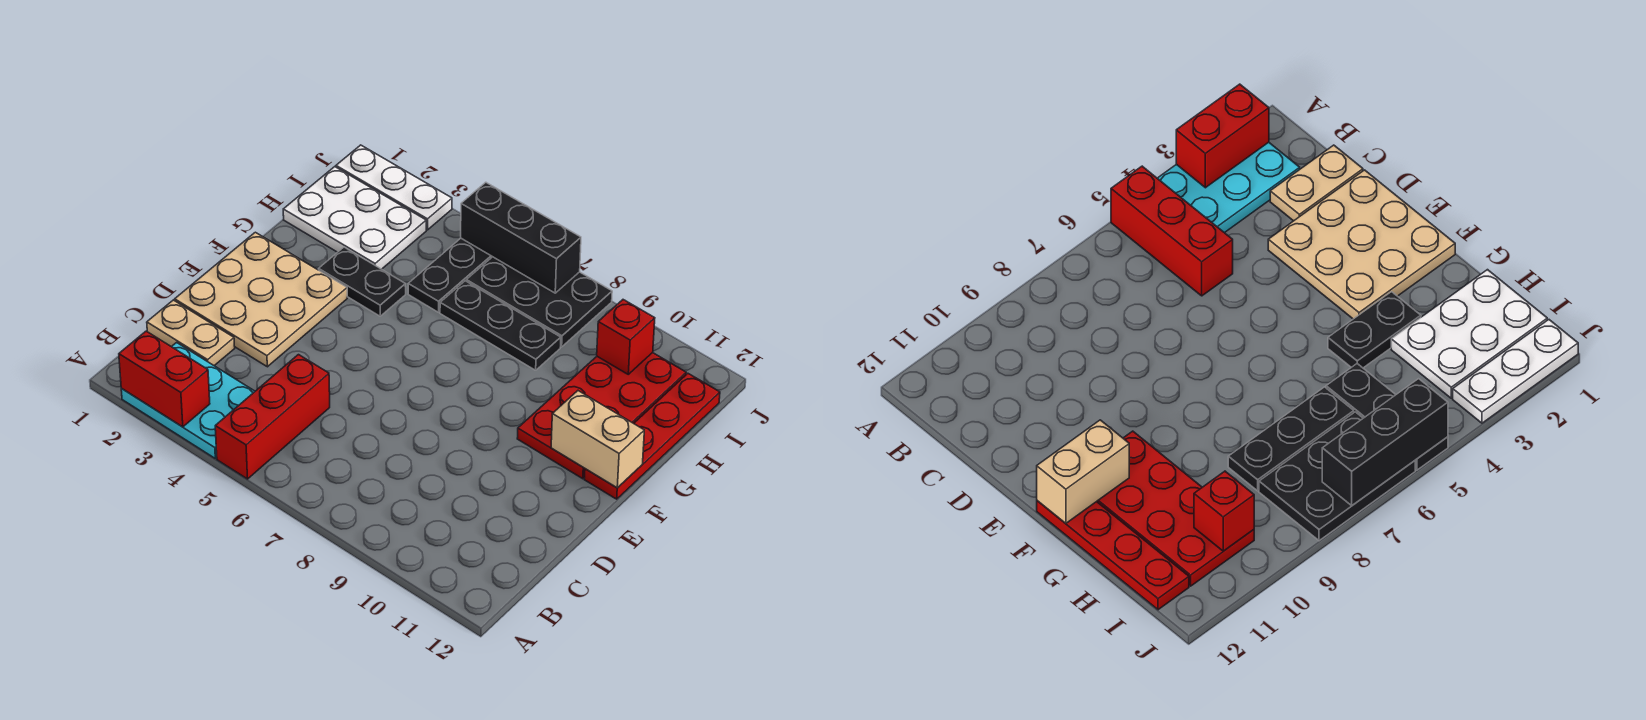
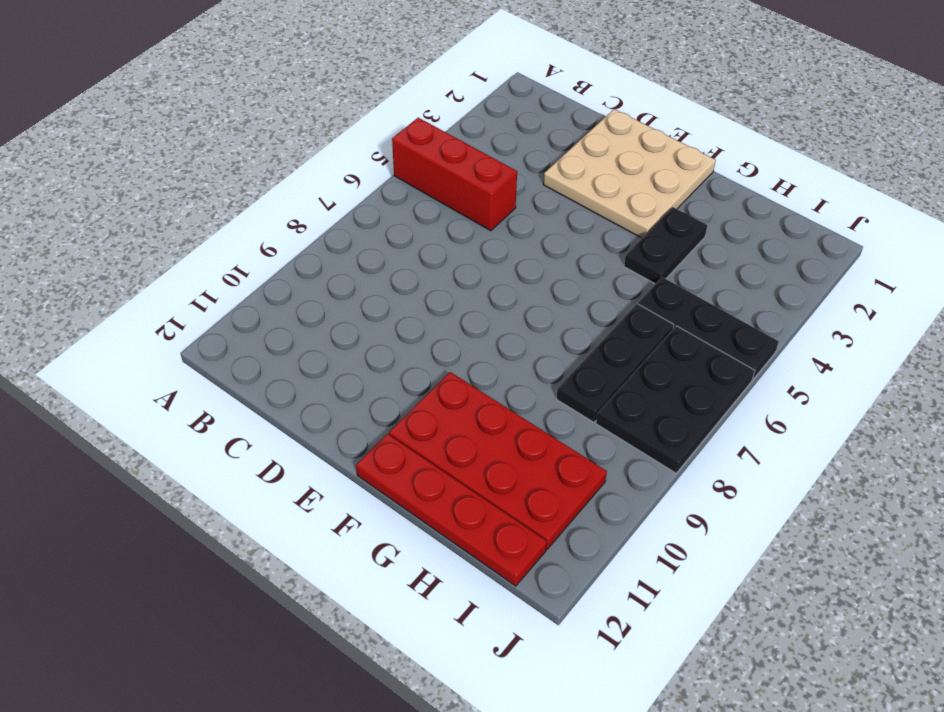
none -> cyan plate A2:B4 level 1
none -> tan plate C1:C2 level 1
none -> white plate H1:I3 level 1

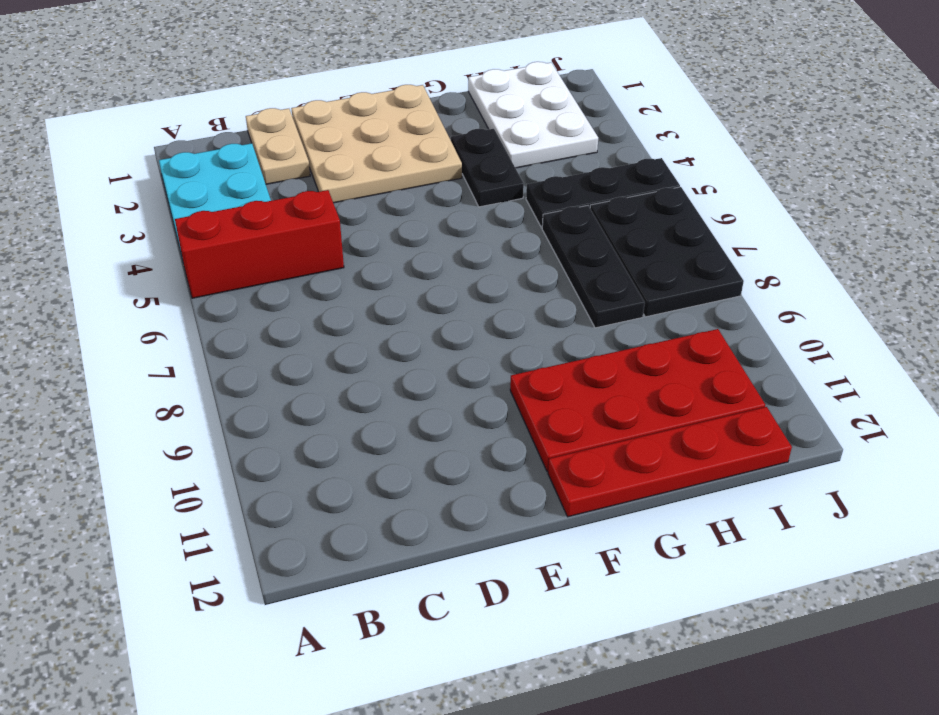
none -> white plate J1:J3 level 1
none -> red brick A2:A3 level 2
none -> tan brick F11:F12 level 2

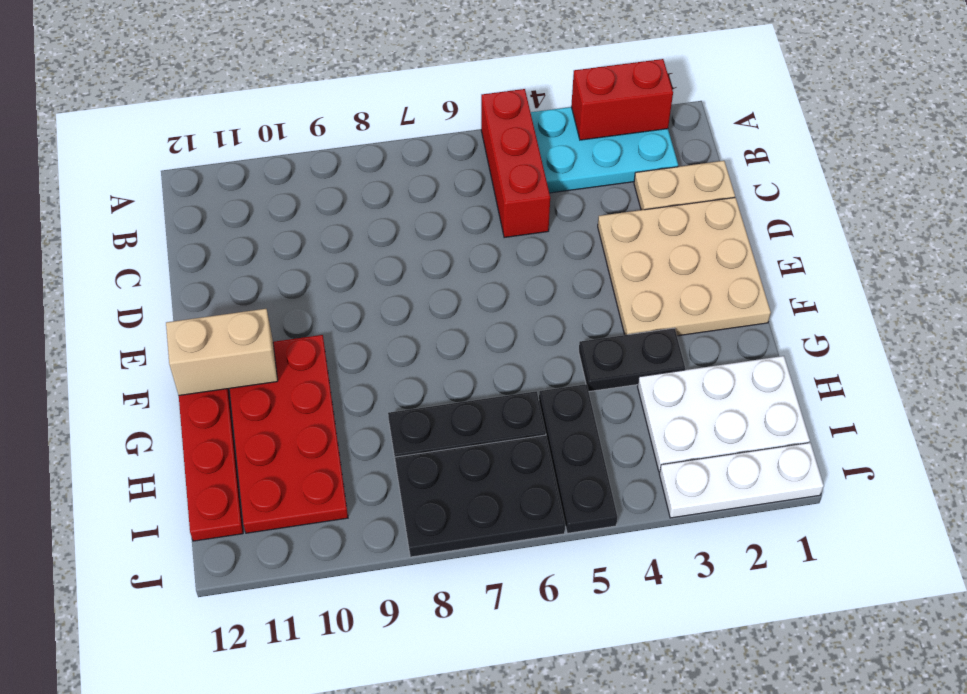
none -> red brick I10 level 2
none -> black brick J5:J7 level 2

